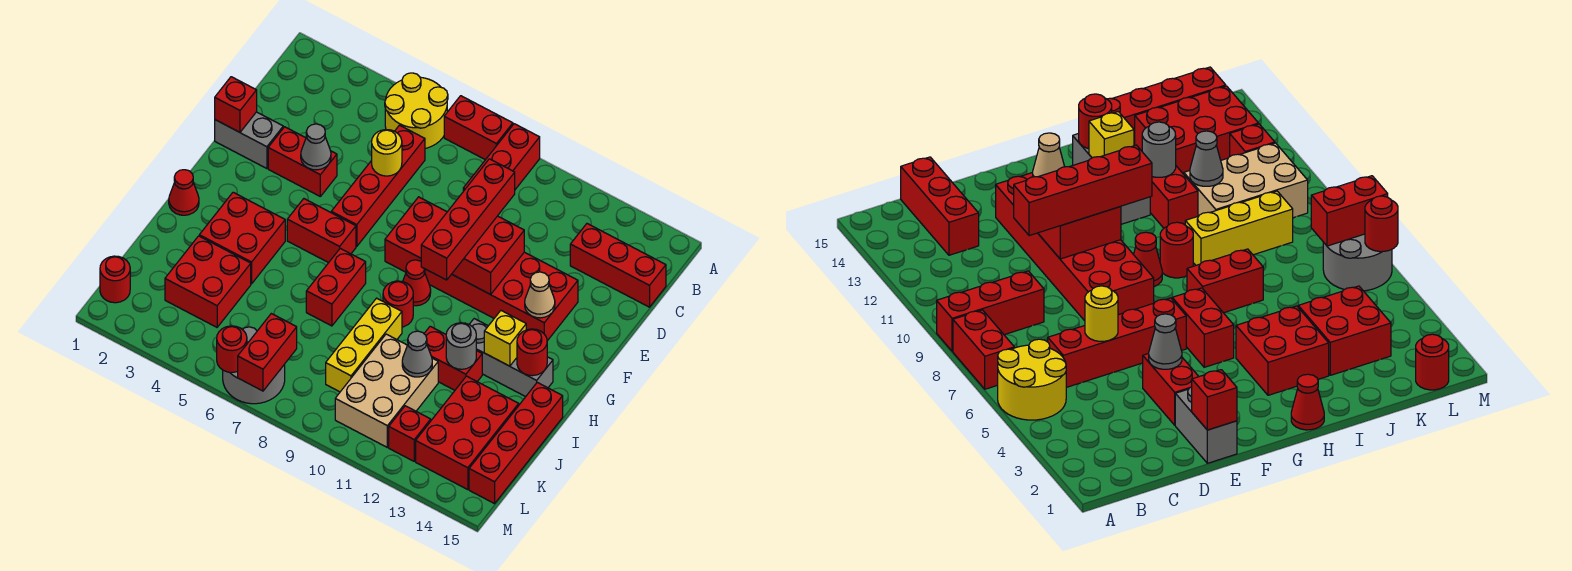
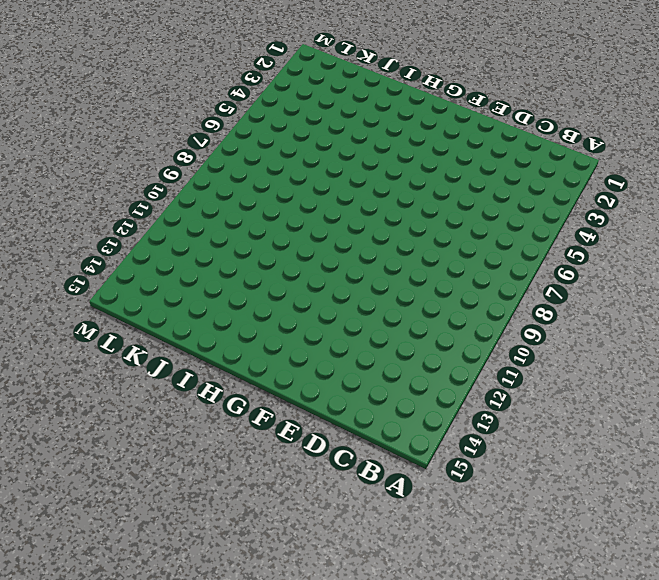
none -> yellow round brick A5:B6 level 1
none -> red brick A7:A8 level 1
none -> red brick A9:C9 level 1
none -> red brick C6:F6 level 1

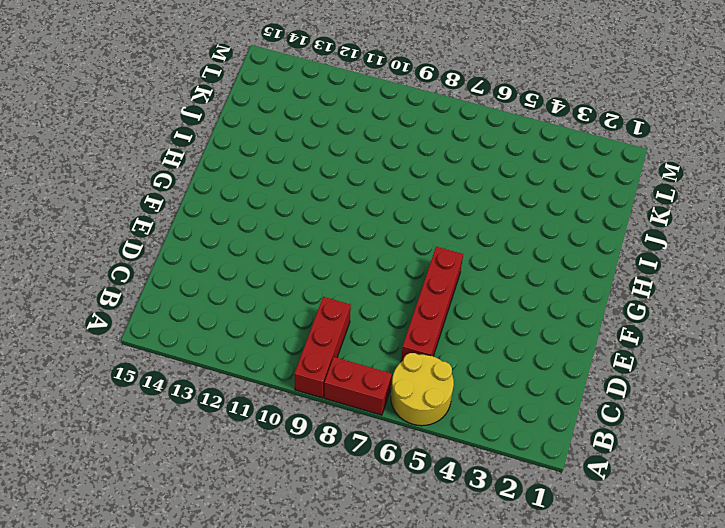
none -> red brick C13:C15 level 1
none -> grey brick E1:E2 level 1
none -> red brick E3:E4 level 1
none -> red brick E8:F13 level 1

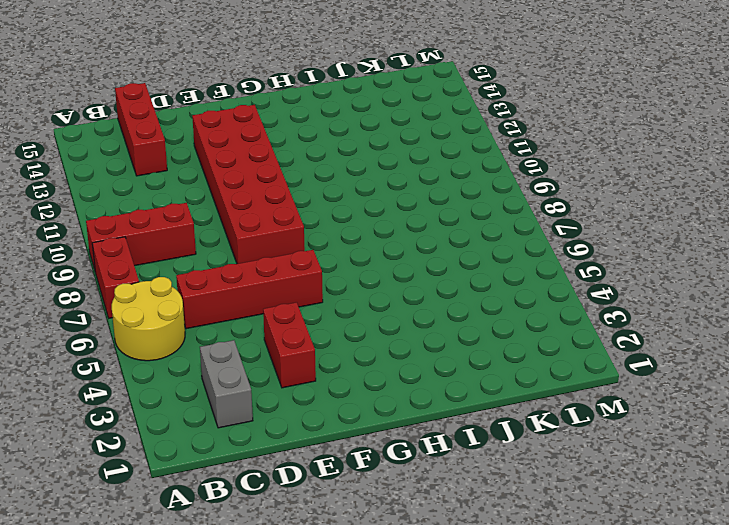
grey brick C2:C3 level 1 -> grey brick E1:E2 level 1
none -> red brick G5:G6 level 1
none -> red cone G9 level 1
none -> red cone H1 level 1
none -> red brick H3:I4 level 1

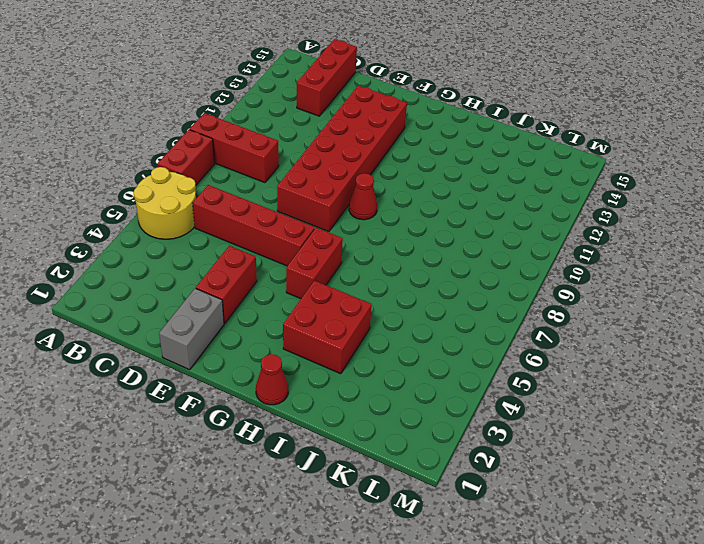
none -> red brick H7:I7 level 1
none -> red round brick H9 level 1
none -> grey brick H12:H14 level 1
none -> yellow brick I9:K9 level 1

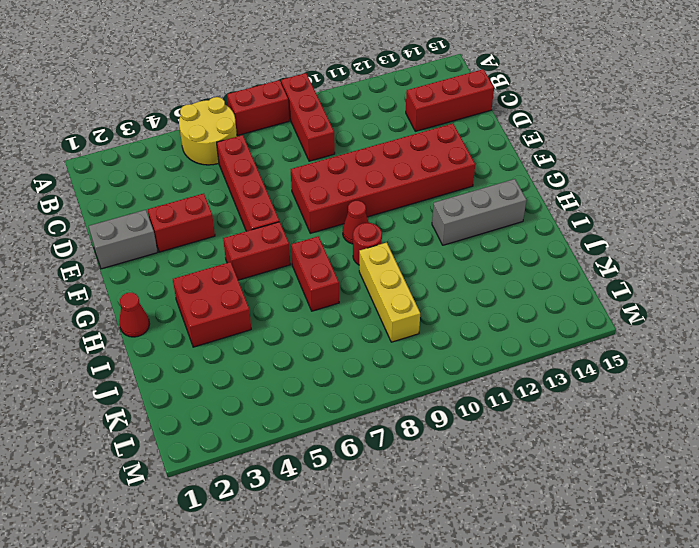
none -> red brick I11:I12 level 1
none -> red brick I15:L15 level 1
none -> red brick J3:K4 level 1
none -> tan brick J10:L11 level 1

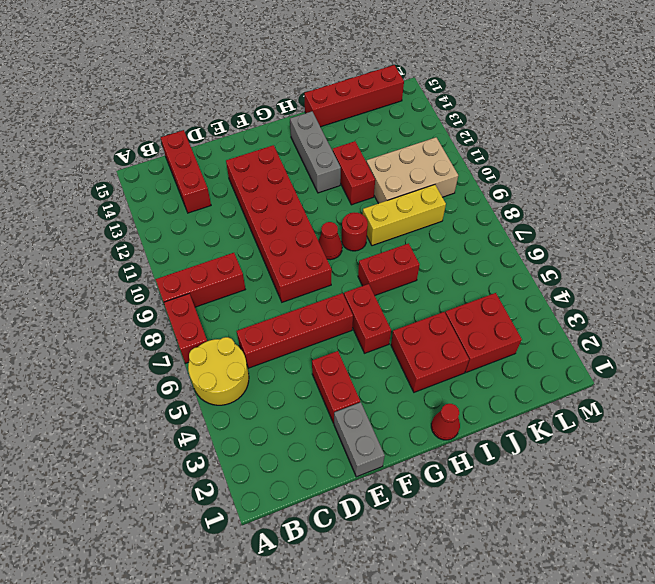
none -> red brick J13:L14 level 1
none -> red round brick L1 level 1
none -> grey round brick L6:M7 level 1
none -> red brick L12 level 1

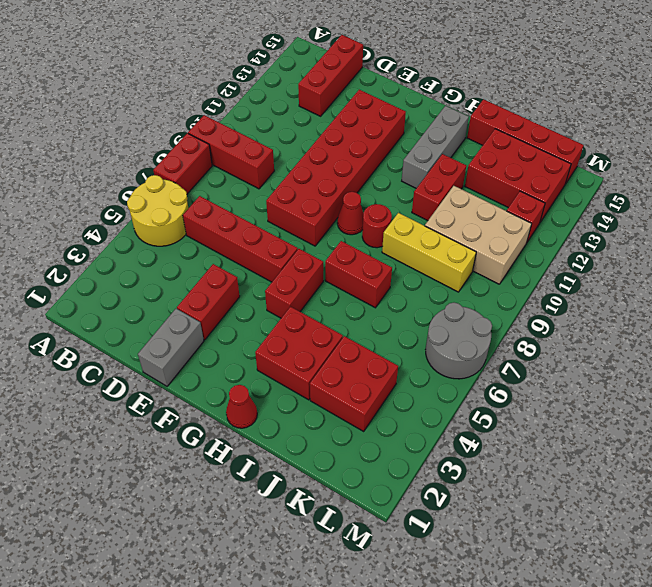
none -> red round brick L1 level 1
none -> yellow round brick D6 level 2
none -> red brick E1 level 2
none -> grey cone E4 level 2

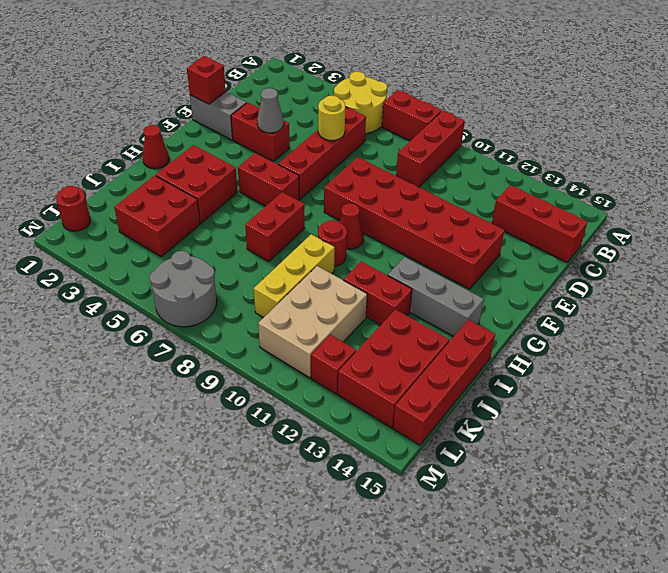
none -> red brick E10:F11 level 2
none -> tan cone F13 level 2
none -> yellow brick H13 level 2
none -> red round brick H14 level 2

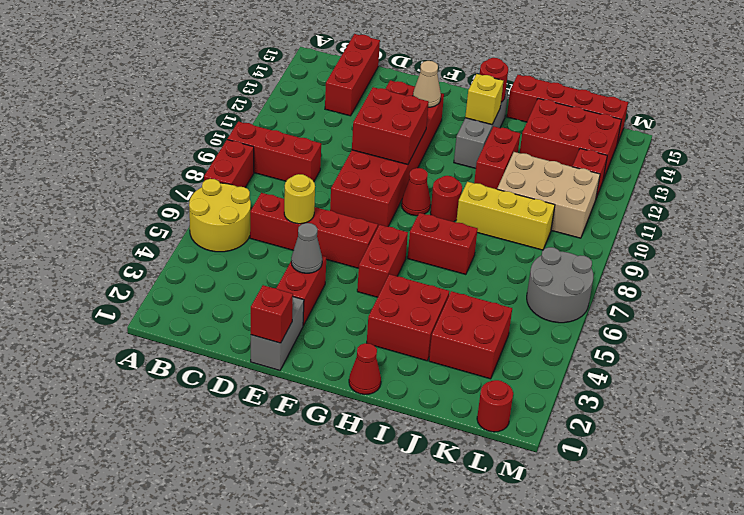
none -> grey round brick I12 level 2
none -> grey cone J11 level 2
none -> red brick L7:M7 level 2
none -> red round brick M6 level 2

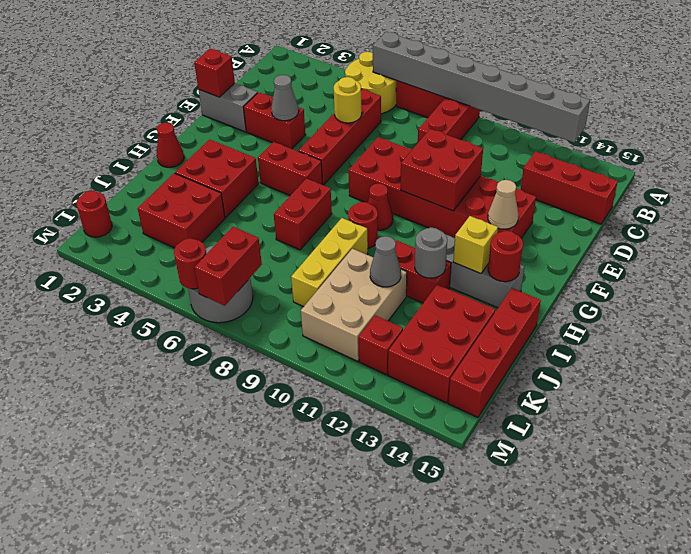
grey brick A6:A13 level 2 -> none
none -> red brick D10:G10 level 3

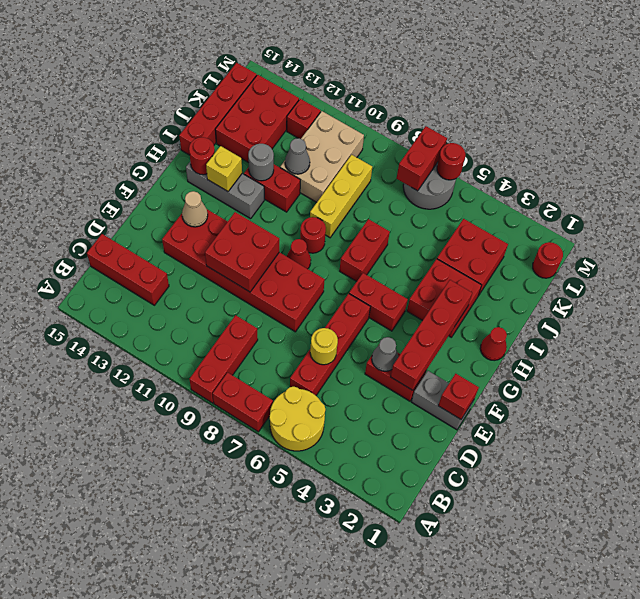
red brick E3:H3 level 2 -> red brick D10:G10 level 3

